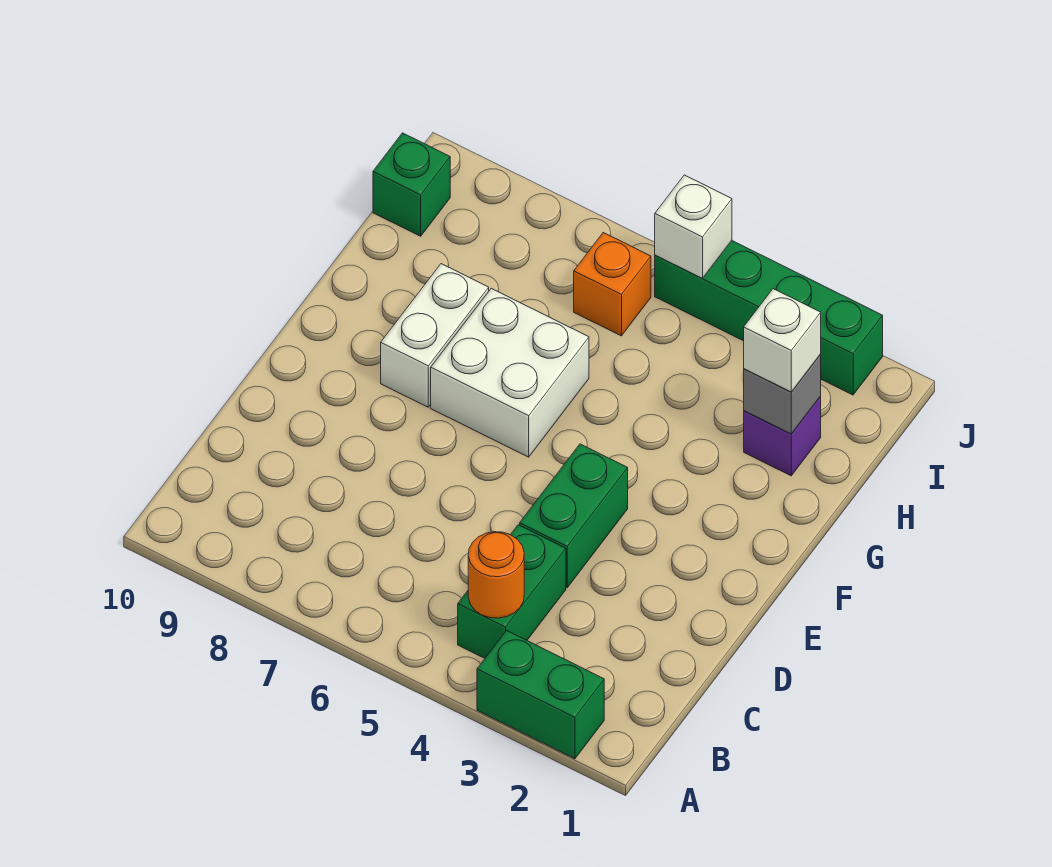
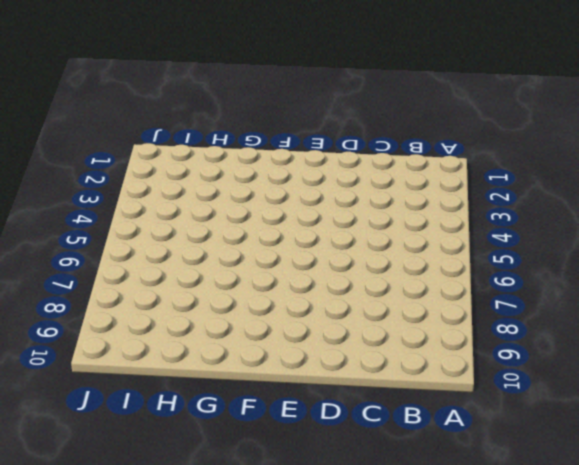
none -> green brick A2:A3 level 1
none -> green brick B4:C4 level 1
none -> green brick D4:E4 level 1

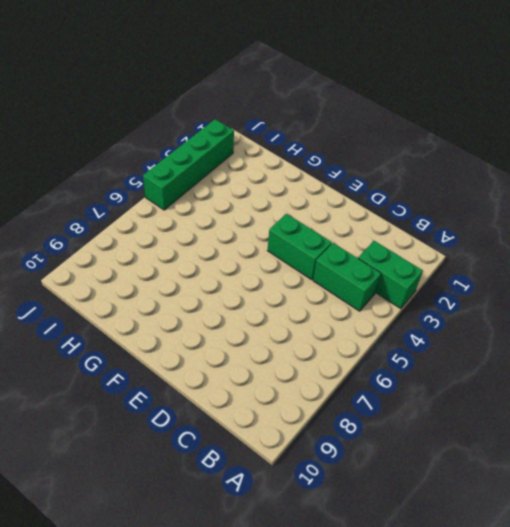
green brick A3:B3 level 1 -> green brick A2:A3 level 1
none -> white brick F6:G7 level 1
none -> white brick F8:G8 level 1
none -> purple brick H2 level 1

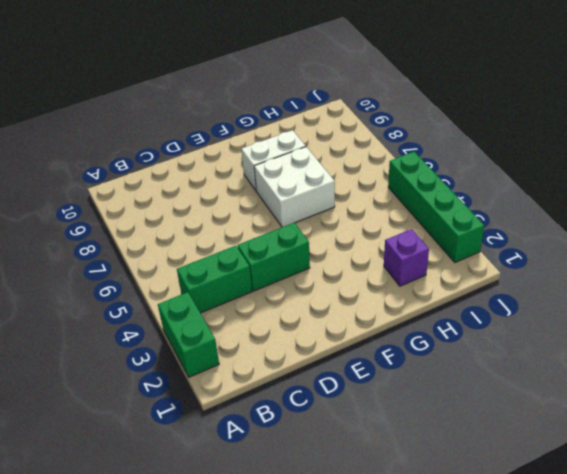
none -> orange brick I6 level 1
none -> green brick I10 level 1
none -> orange round brick B4 level 2

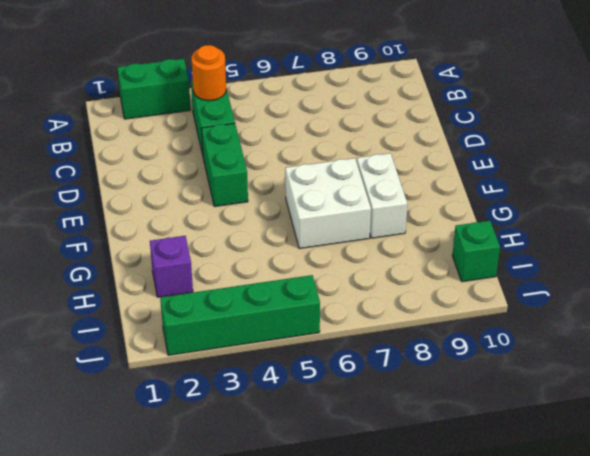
none -> orange brick I6 level 1
none -> grey brick H2 level 2
none -> white brick J5 level 2

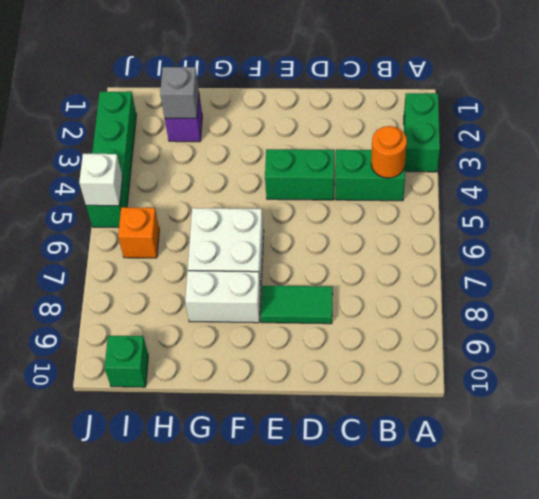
green tile D8:E8 level 1 -> none
none -> white brick H2 level 3

